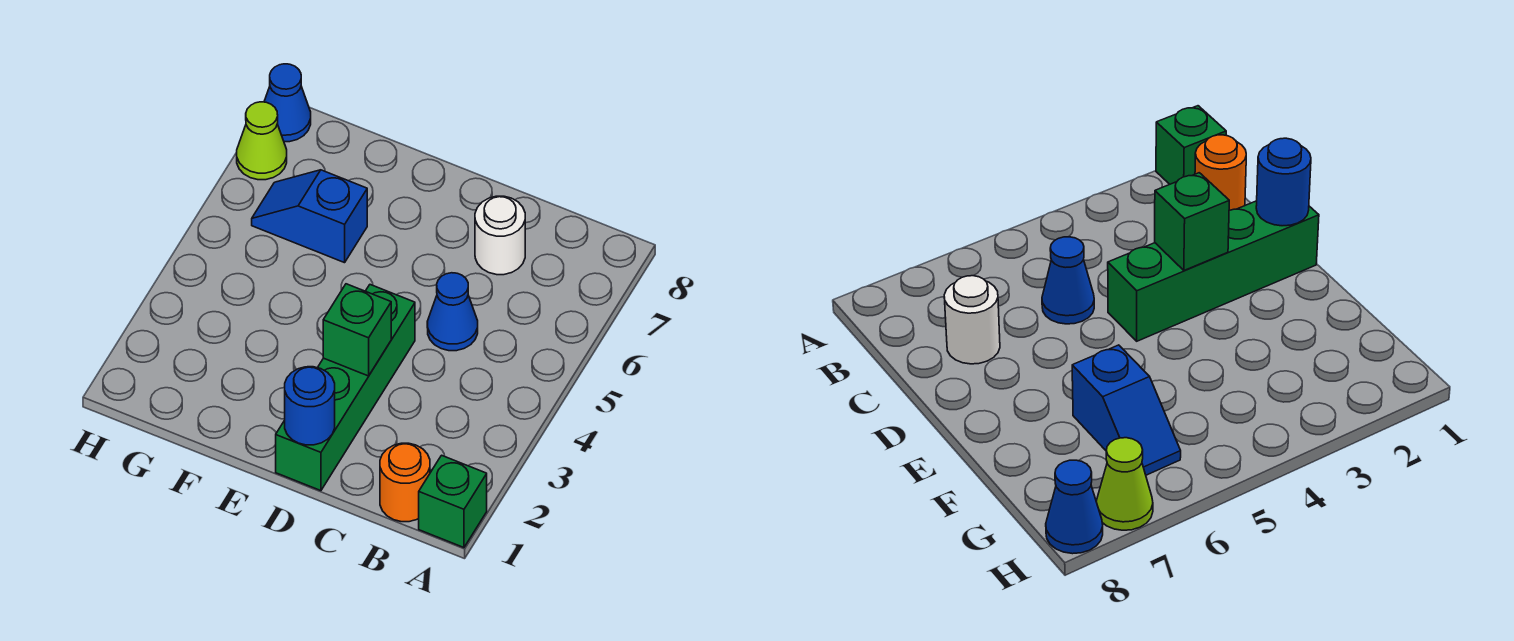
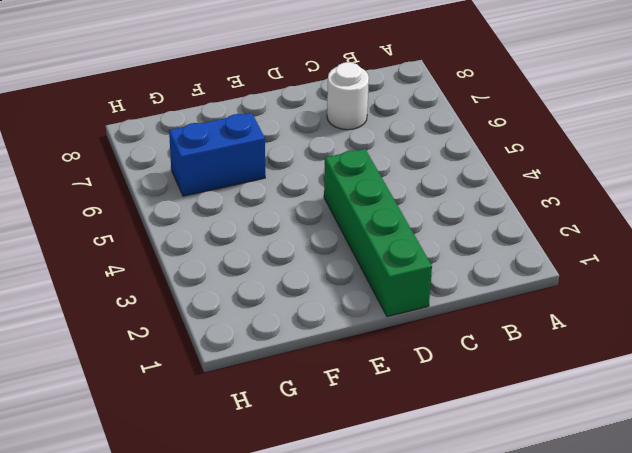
blue brick F6:G6 level 1 -> blue slope F6:G6 level 1 top F
none -> green brick A1 level 1
none -> orange round brick B1 level 1

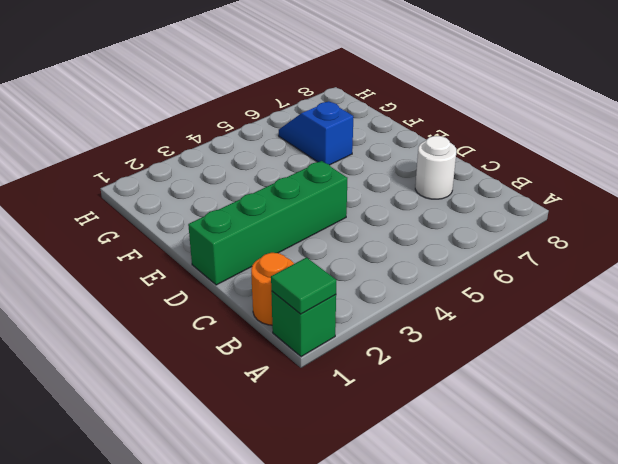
green tile A1 level 2 -> none
none -> blue cone C5 level 1
none -> lime cone H7 level 1

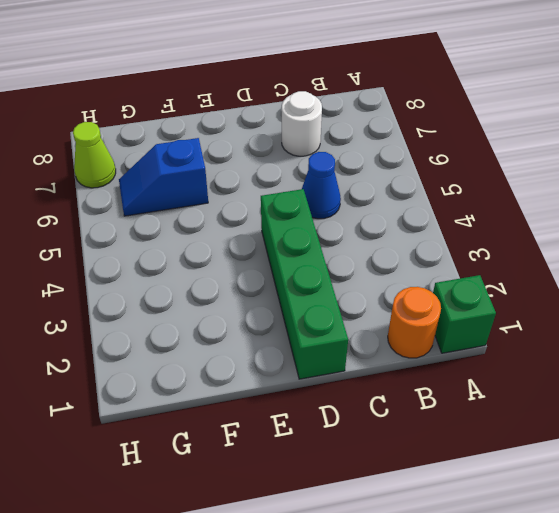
none -> blue cone H8 level 1
none -> blue round brick D1 level 2

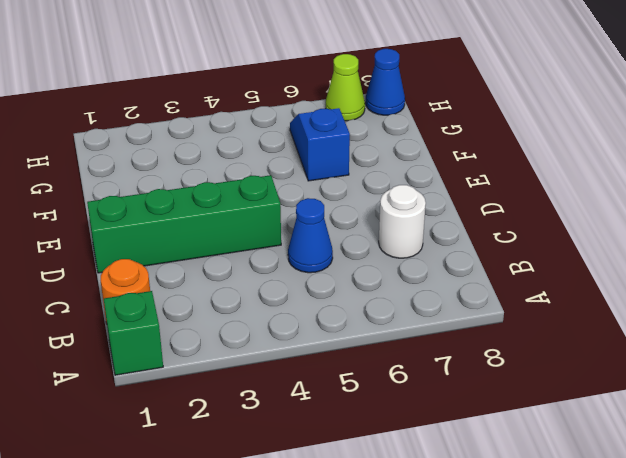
none -> blue round brick D1 level 2
none -> green brick D3 level 2

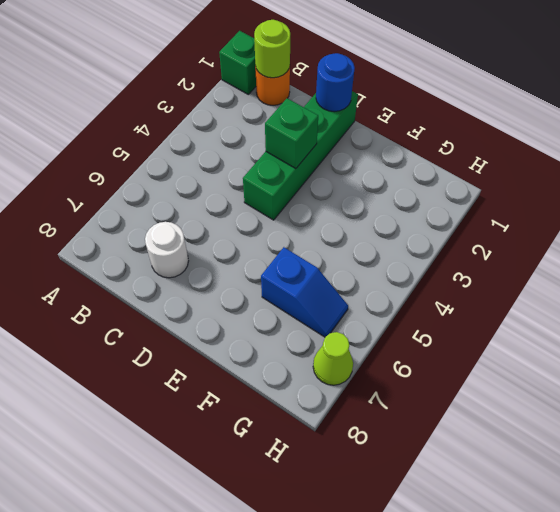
lime round brick B1 level 2 -> none
none -> blue cone C5 level 1
none -> blue cone H8 level 1

